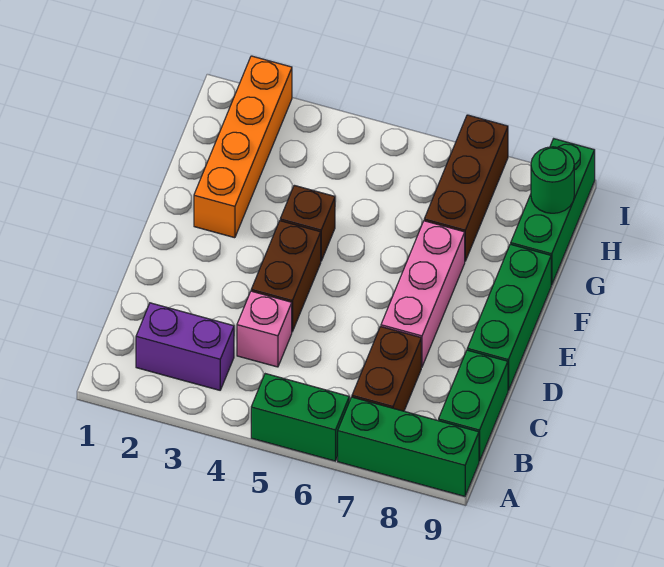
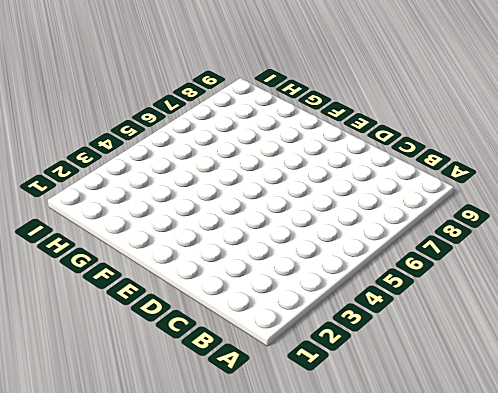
none -> green brick A5:A6 level 1
none -> green brick A7:A9 level 1
none -> purple brick B2:B3 level 1

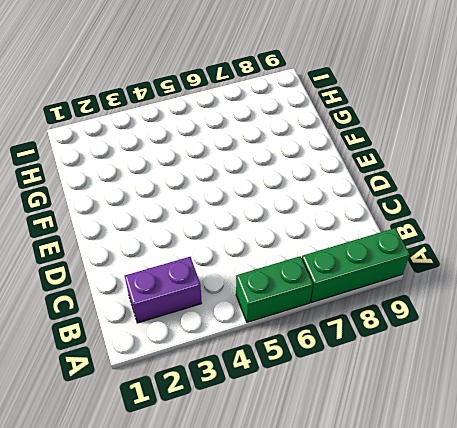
none -> brown brick B7:C7 level 1
none -> green brick B9:C9 level 1
none -> pink brick C4 level 1

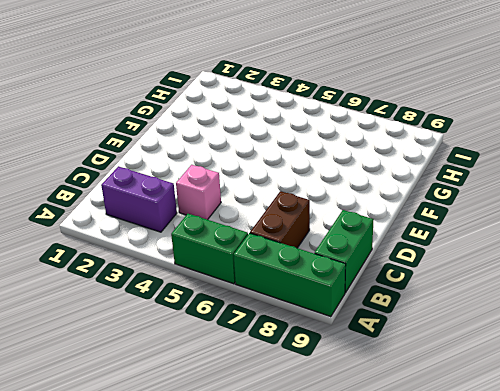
none -> brown brick D4:E4 level 1
none -> pink brick D7:F7 level 1
none -> green brick D9:F9 level 1

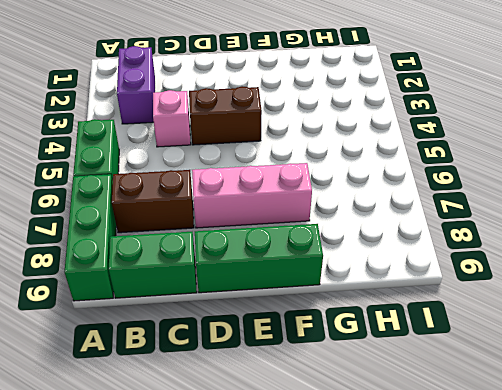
none -> orange brick F2:I2 level 1
none -> brown brick F4 level 1
none -> brown brick G7:I7 level 1

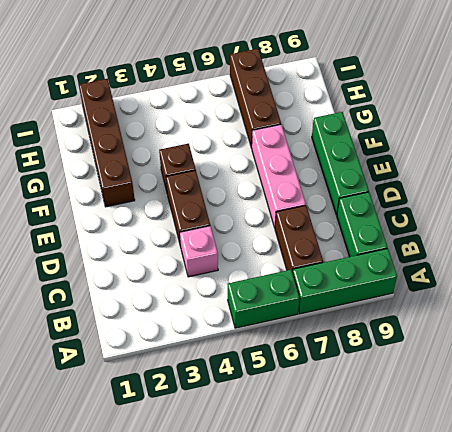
brown brick F2:I2 level 1 -> orange brick F2:I2 level 1
none -> purple brick B2:B3 level 1
none -> green brick G9:I9 level 1
none -> green round brick H9 level 2

